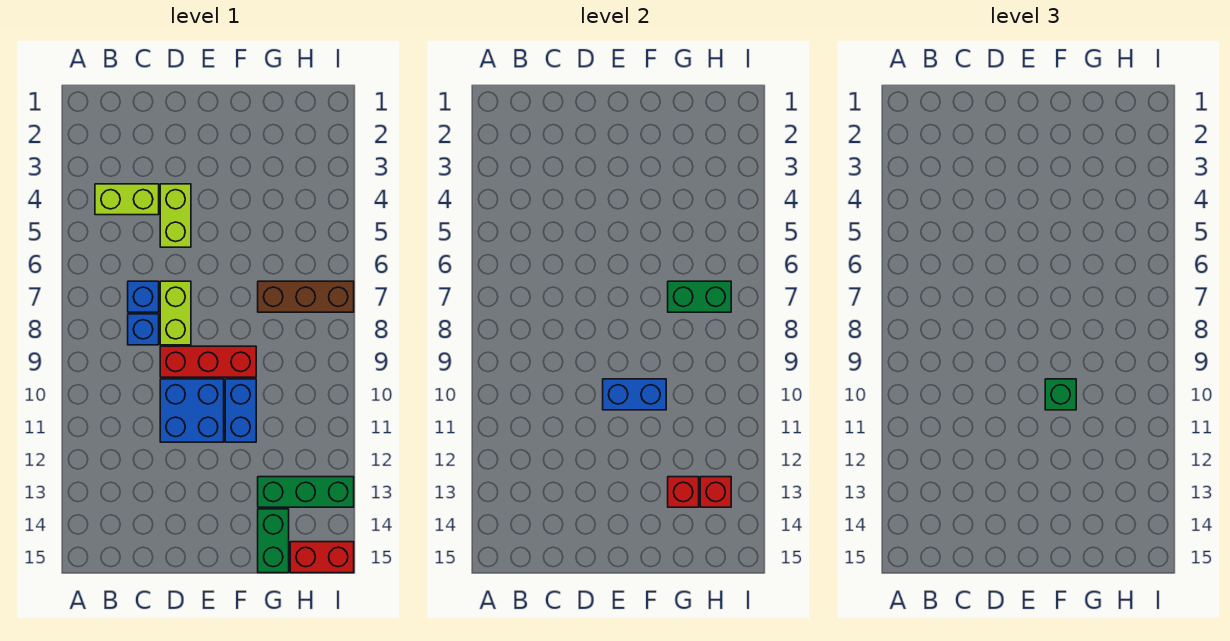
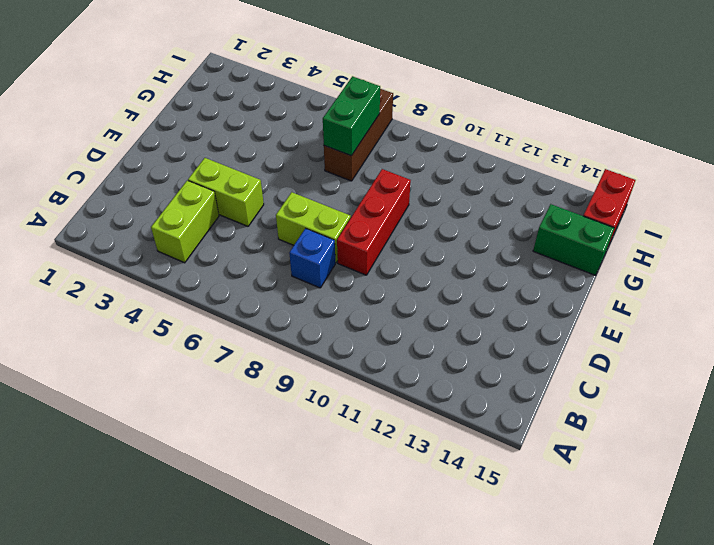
none -> blue brick C7 level 1
none -> blue brick D10:E11 level 1
none -> blue brick F10:F11 level 1

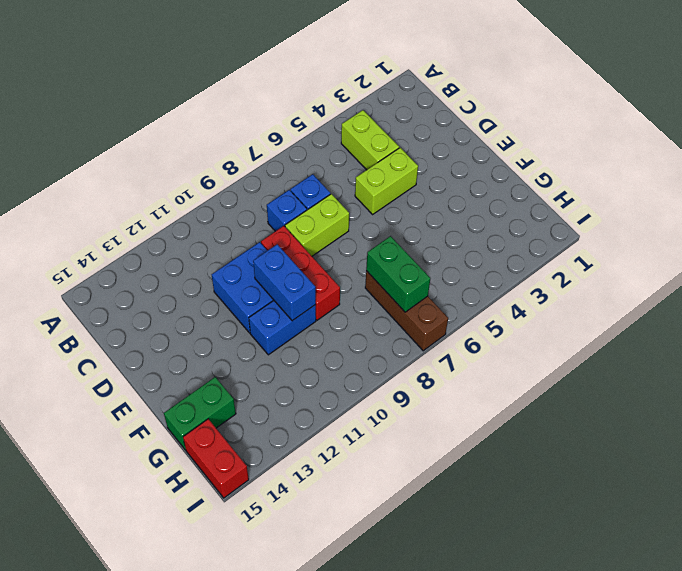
none -> green brick G13:I13 level 1
none -> red brick G13 level 2
none -> red brick H13 level 2

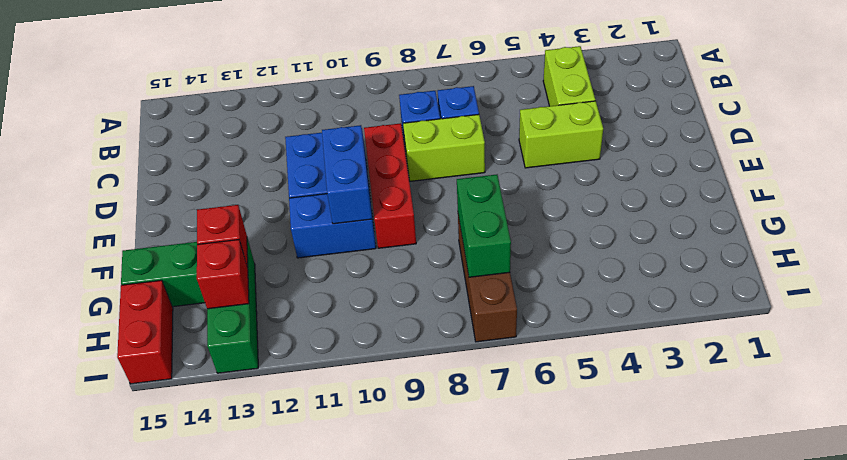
none -> green brick F10 level 3

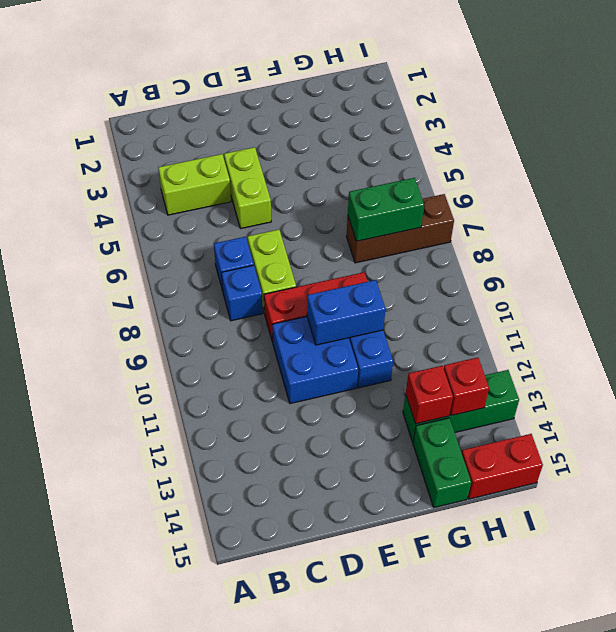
none -> green brick F10 level 3

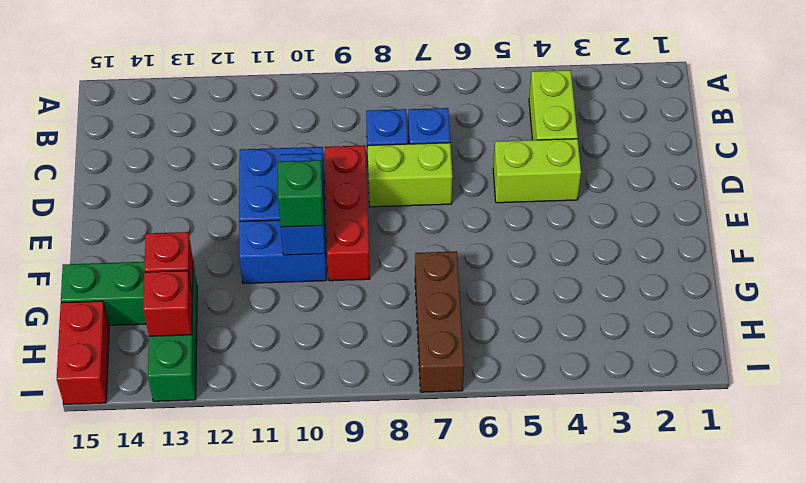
none -> green brick G7:H7 level 2

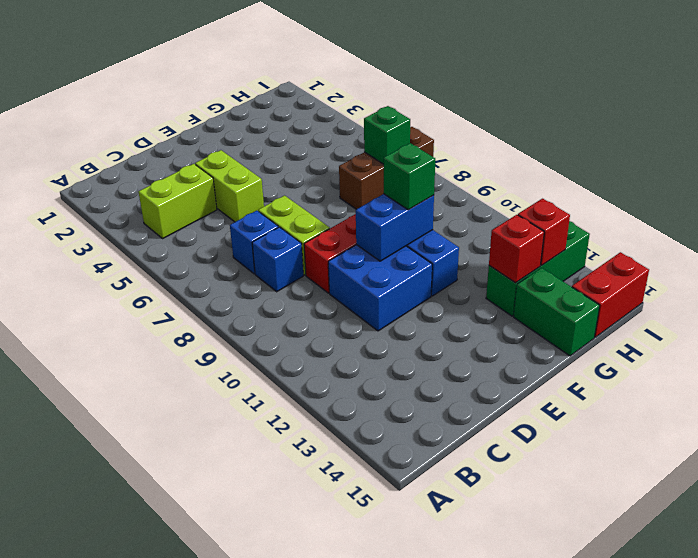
green brick H7 level 2 -> green brick G7:H7 level 2

